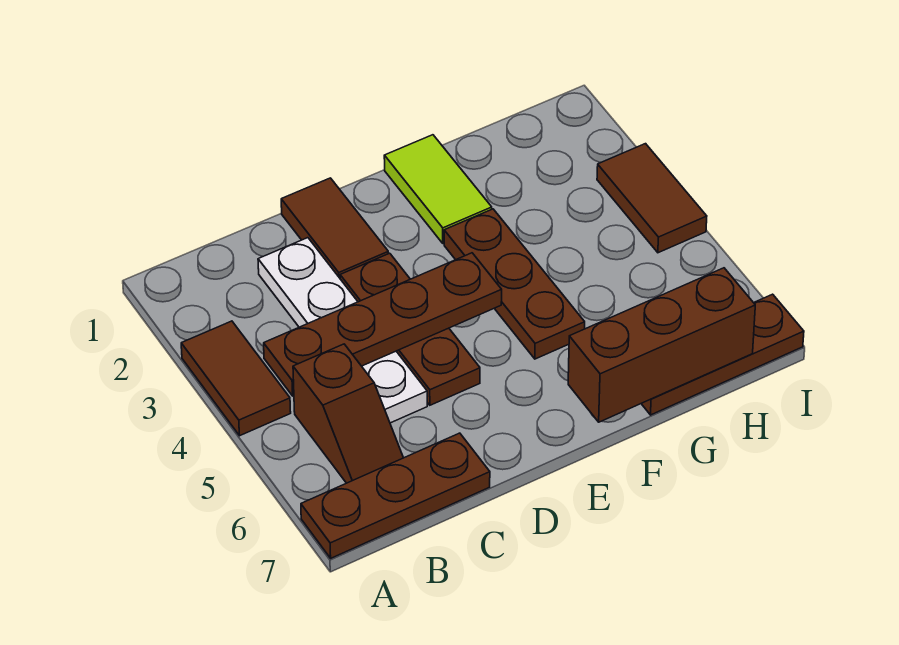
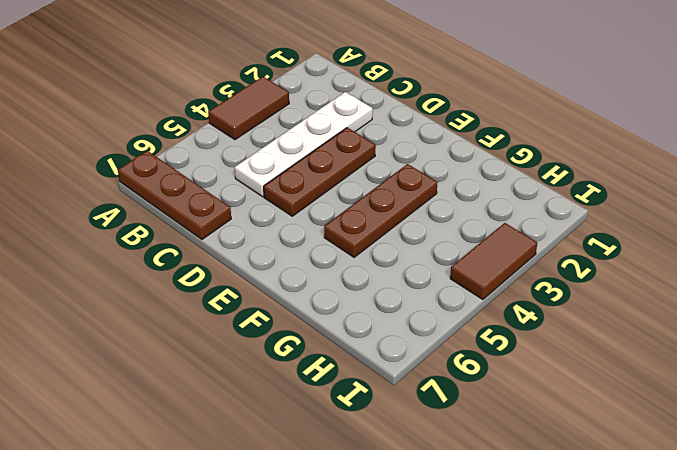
none -> brown slope B5:B6 level 1 top 5
none -> brown tile D1:D2 level 1
none -> lime tile F1:F2 level 1

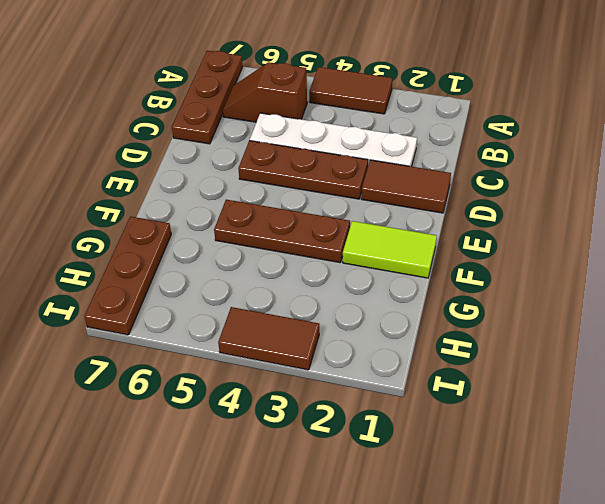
none -> brown plate B4:E4 level 2
none -> brown brick F7:H7 level 2

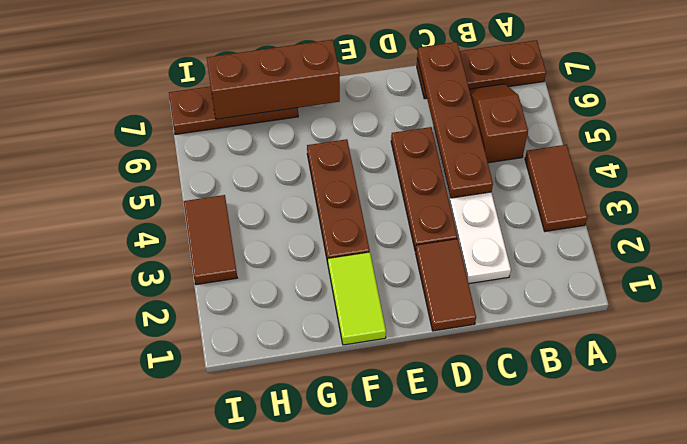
brown plate C4:C7 level 2 -> brown plate B4:E4 level 2

